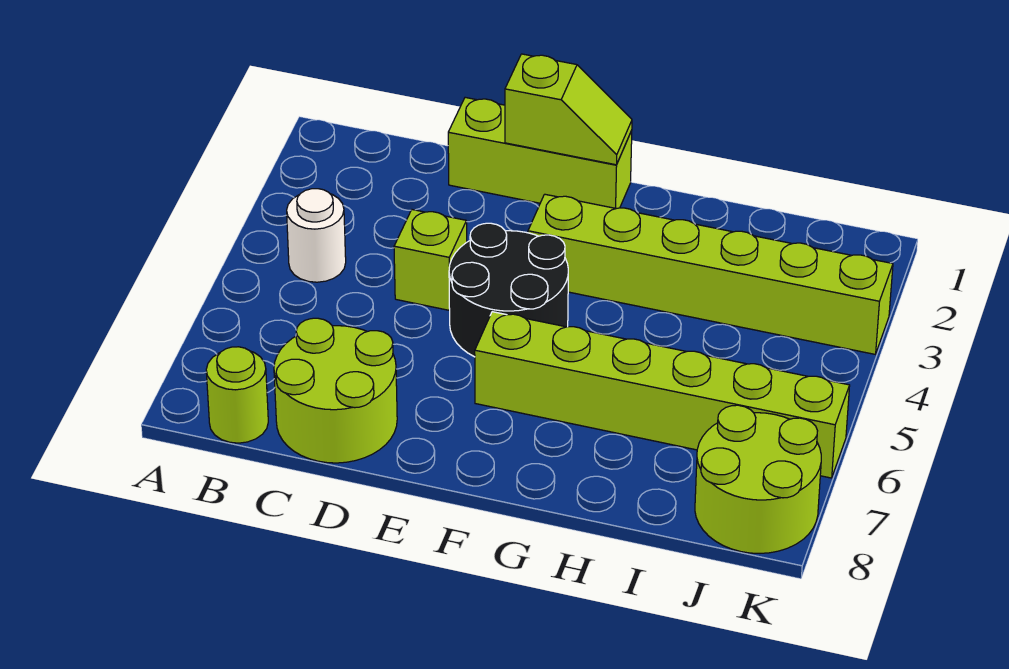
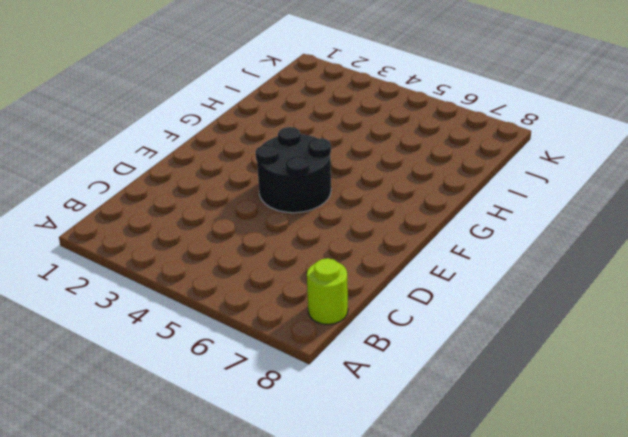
none -> white round brick B4 level 1
none -> lime round brick C7:D8 level 1

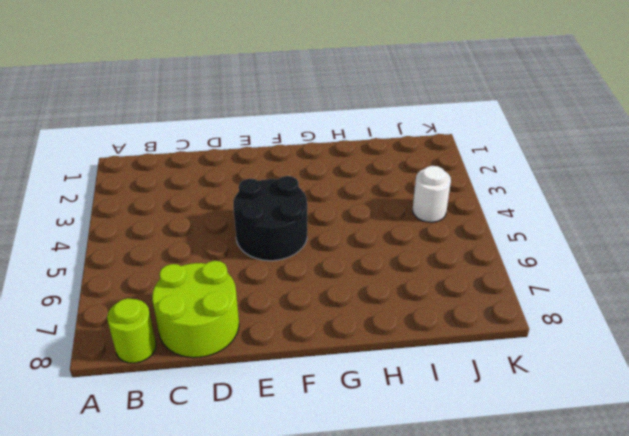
white round brick J4 level 1 -> white round brick B4 level 1
none -> lime brick D1:F1 level 1
none -> lime brick D4 level 1

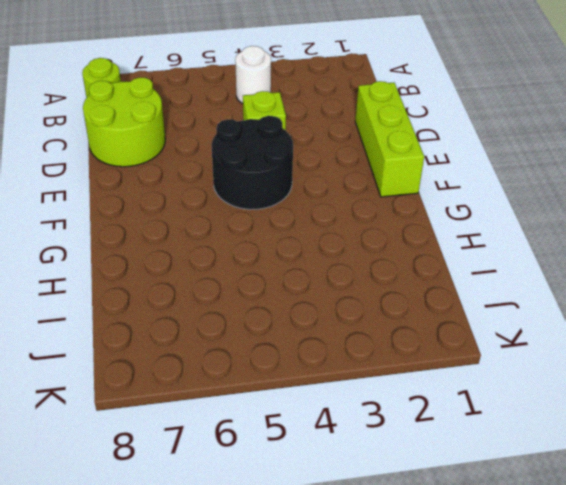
none -> lime brick F3:K3 level 1
none -> lime brick F6:K6 level 1

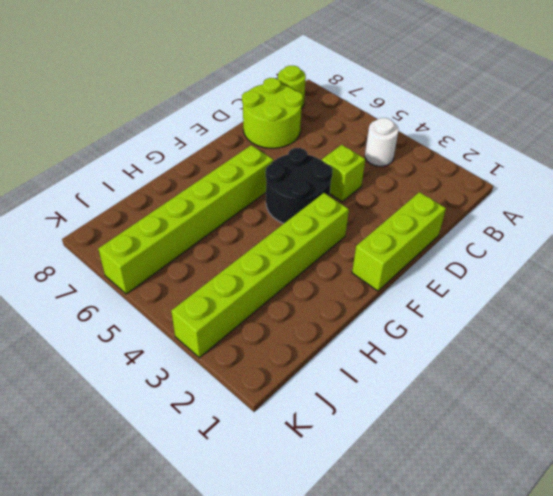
none -> lime round brick J7:K8 level 1
none -> lime slope E1:F1 level 2 top E

